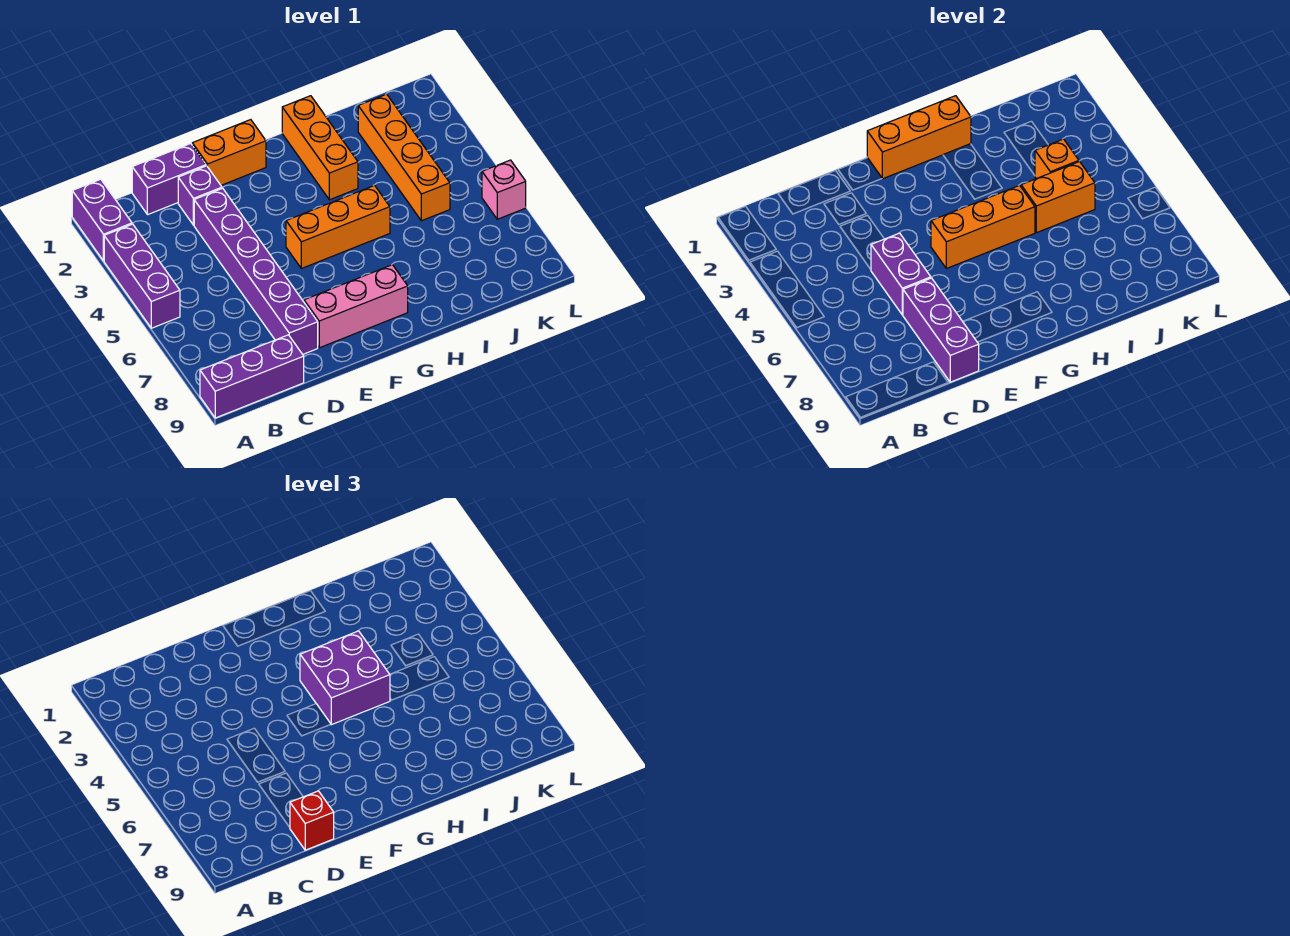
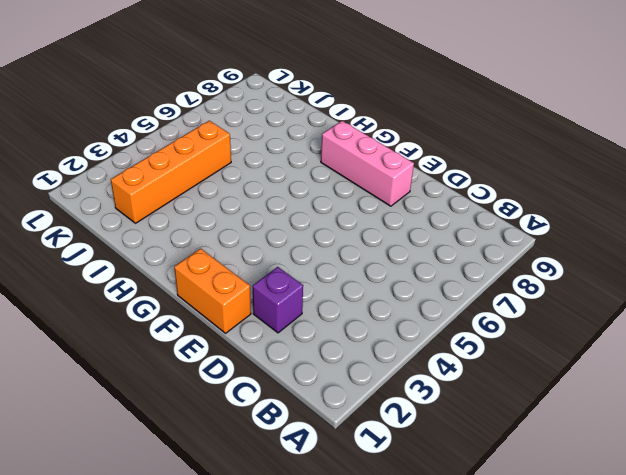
none -> purple brick A1:A2 level 1
none -> purple brick A3:A5 level 1
none -> purple brick A9:C9 level 1

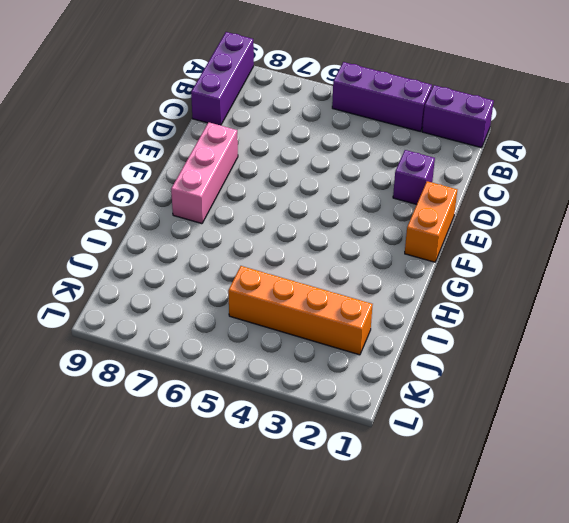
none -> purple brick C1:D1 level 1
none -> purple brick D3:D8 level 1
none -> orange brick F5:H5 level 1

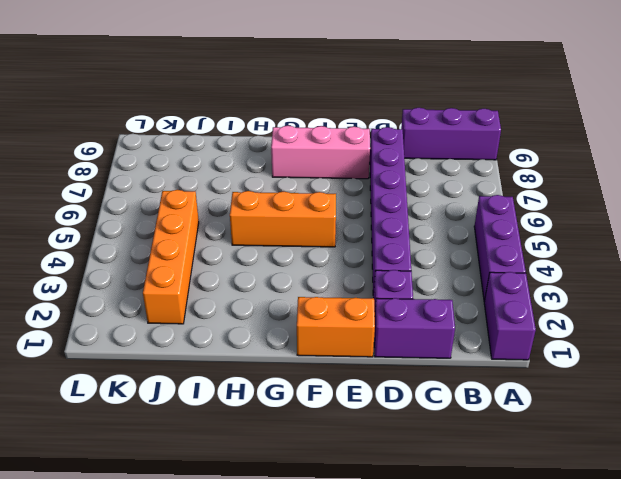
none -> orange brick H1:H3 level 1
none -> pink brick L6 level 1
none -> purple brick D5:D6 level 2

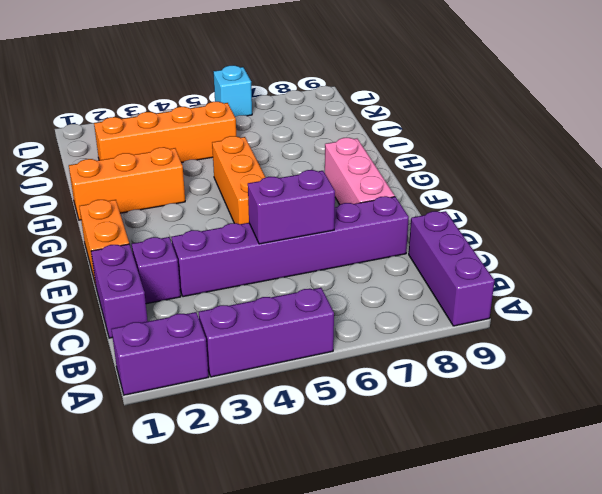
cyan brick L6 level 1 -> pink brick L6 level 1
none -> purple brick D7:D9 level 2
none -> orange brick F1:H1 level 2
none -> orange brick F5:H5 level 2

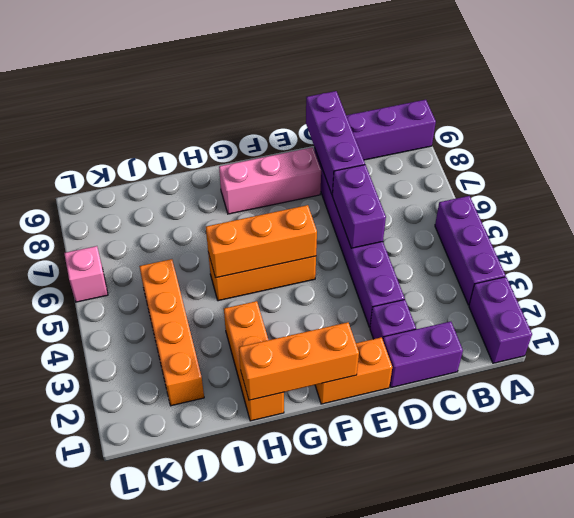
none -> orange brick I5:J5 level 2
none -> orange brick J4 level 2
none -> red brick D9 level 3

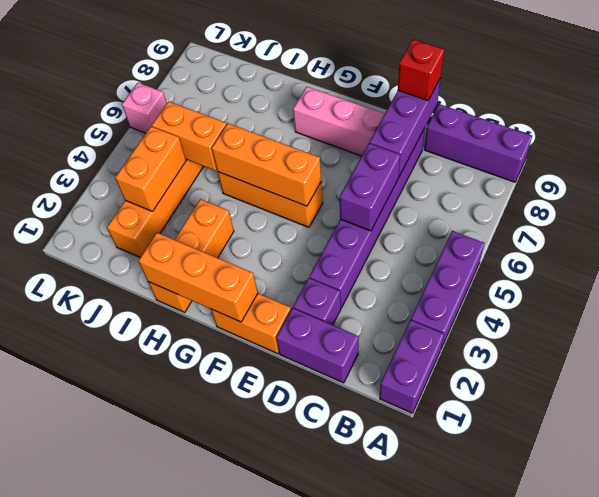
orange brick J3:J4 level 2 -> orange brick J4 level 2
none -> purple brick G4:H5 level 3

